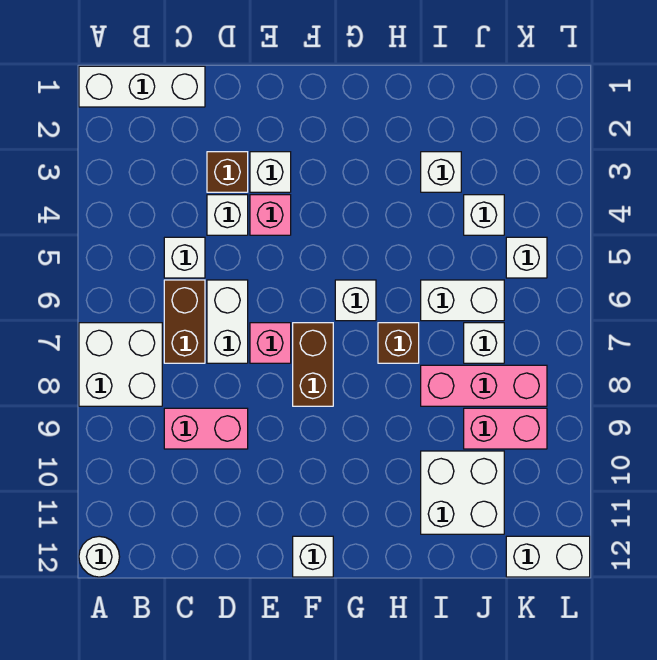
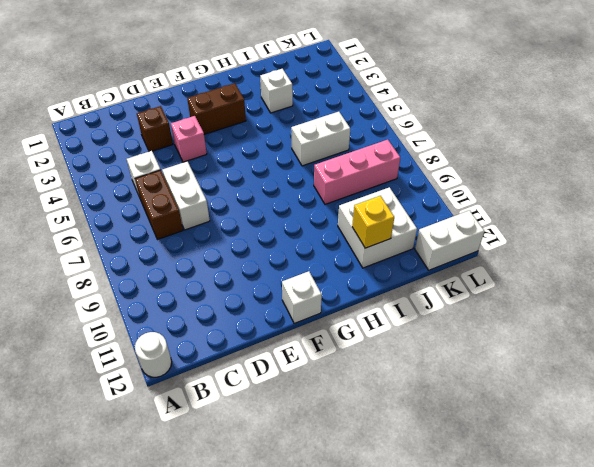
brown brick F3:G3 level 1 -> brown brick F7:F8 level 1
yellow brick I11 level 2 -> none
none -> white brick A1:C1 level 1
none -> white brick A7:B8 level 1
none -> pink brick C9:D9 level 1

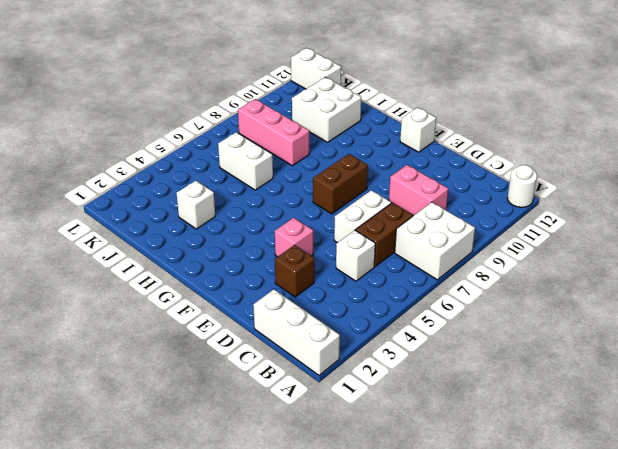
none -> white brick D4 level 1
none -> white brick E3 level 1
none -> pink brick E7 level 1

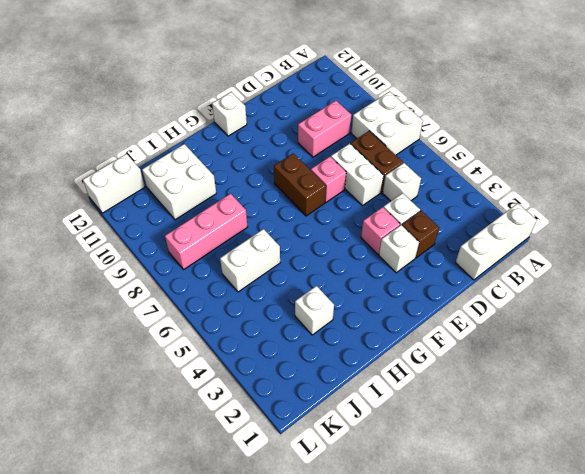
none -> white round brick A12 level 1
none -> white brick G6 level 1
none -> brown brick H7 level 1

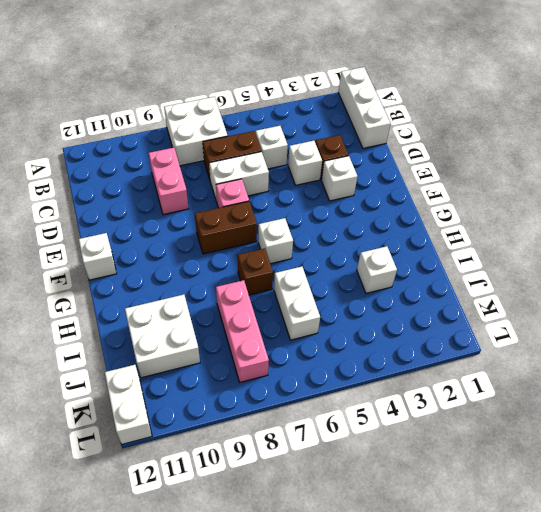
none -> white round brick A12 level 1
none -> pink brick E4 level 1
none -> white brick J4 level 1

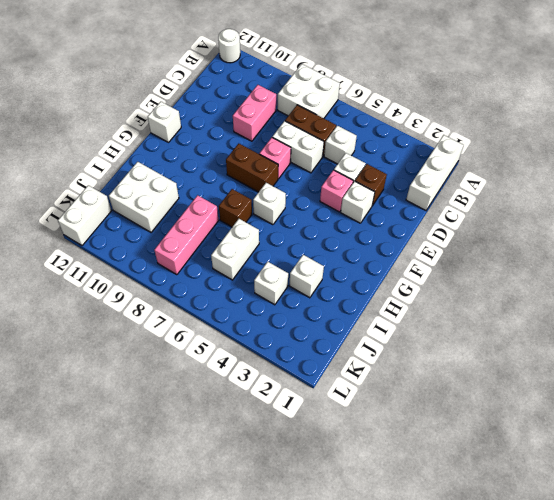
none -> white brick J7 level 1
none -> pink brick J9:K9 level 1
none -> white brick K5 level 1

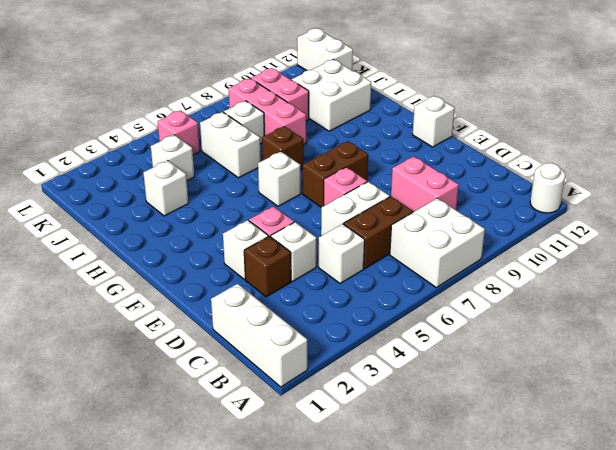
pink brick K5 level 1 -> white brick K5 level 1

